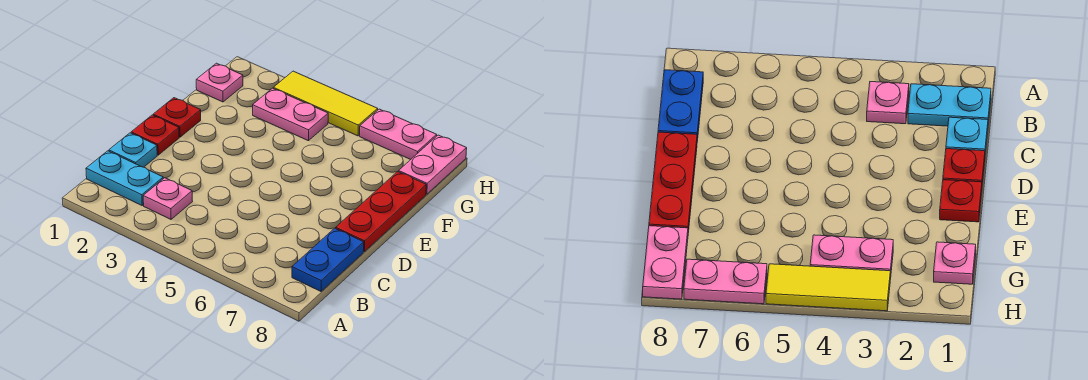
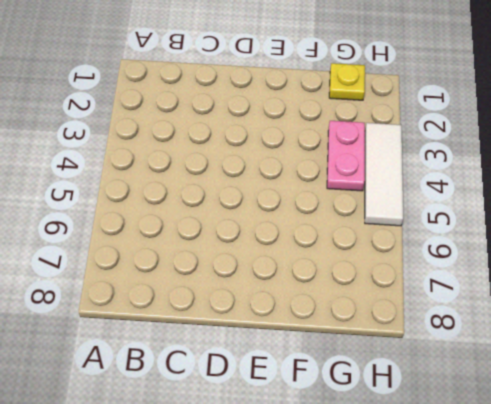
yellow plate G1 level 1 -> pink plate G1 level 1
white tile H3:H5 level 1 -> yellow tile H3:H5 level 1
none -> cyan plate B1:B2 level 1
none -> pink plate B3 level 1
none -> blue plate B8:C8 level 1

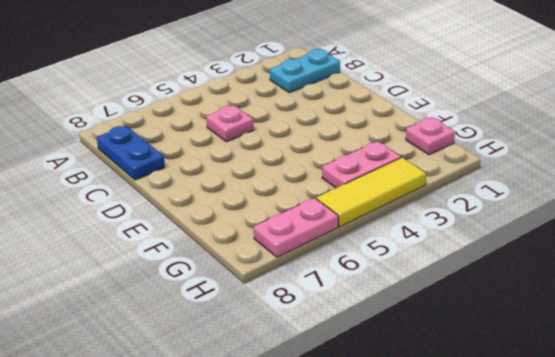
pink plate C5 level 1 -> pink plate B3 level 1
none -> cyan plate C1 level 1
none -> red plate D1 level 1
none -> red plate D8:F8 level 1

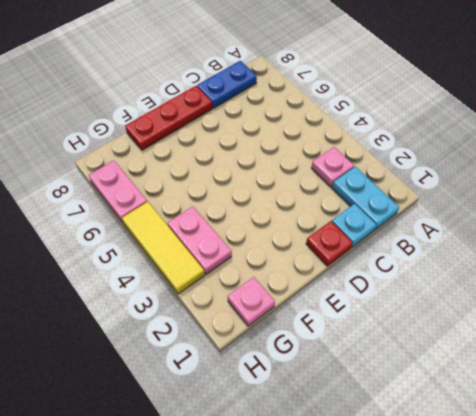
none -> red plate E1 level 1
none -> pink plate G8:H8 level 1

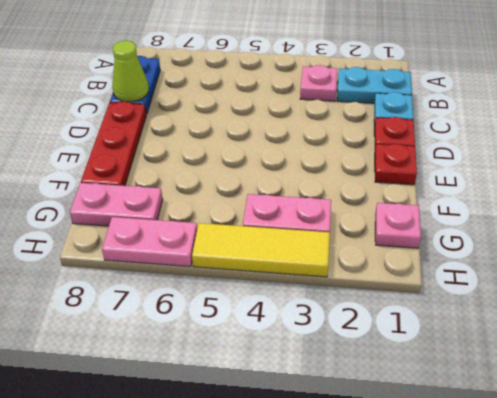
lime cone C8 level 2 -> none
pink plate G7:G8 level 1 -> pink plate G8:H8 level 1

